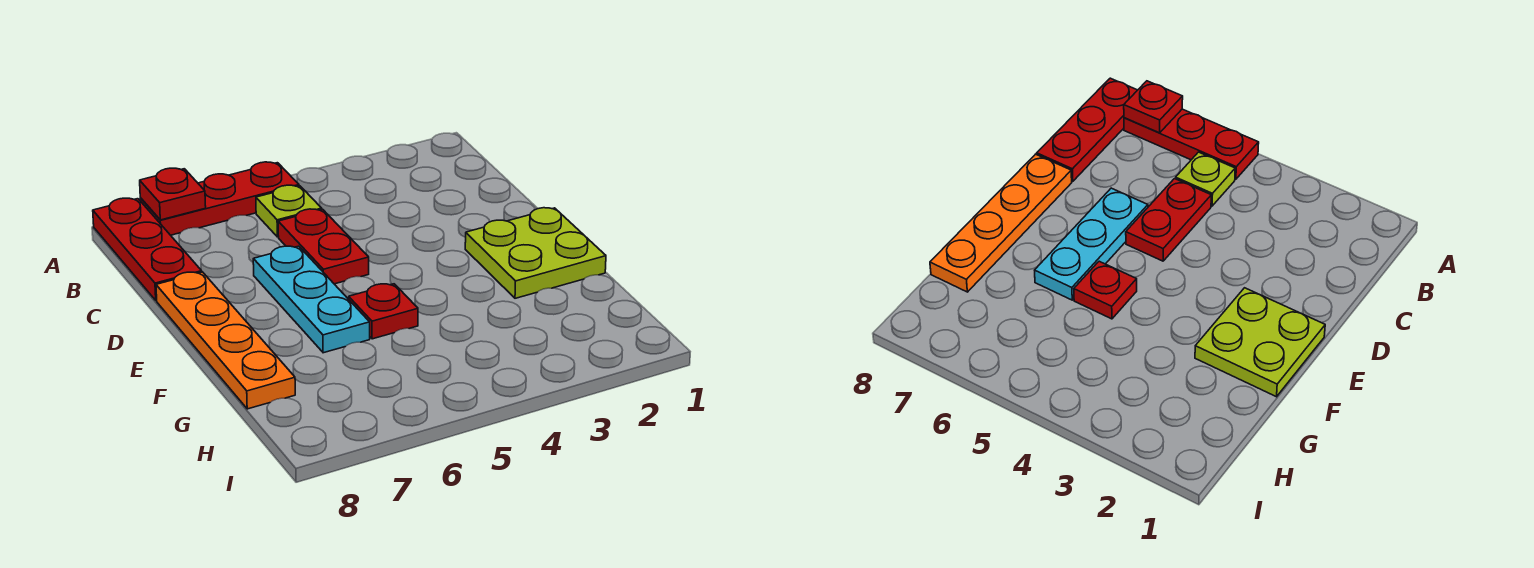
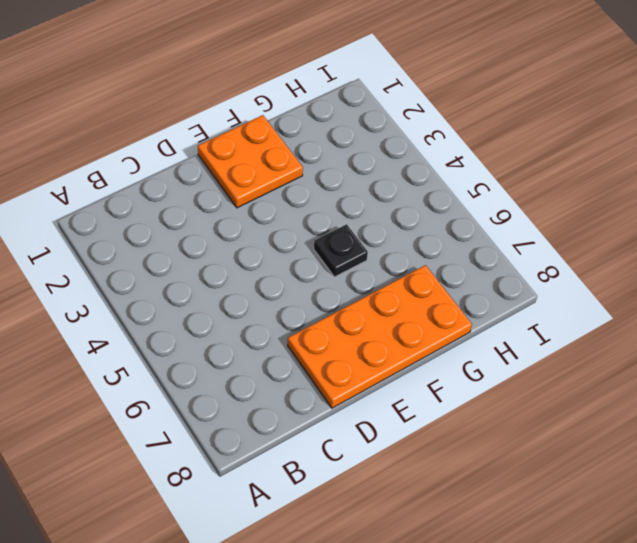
orange plate D7:G8 level 1 -> orange plate D8:G8 level 1
orange plate E1:F2 level 1 -> lime plate E1:F2 level 1
black plate F5 level 1 -> red plate F5 level 1
none -> red plate A5:A7 level 1
none -> red plate A8:C8 level 1

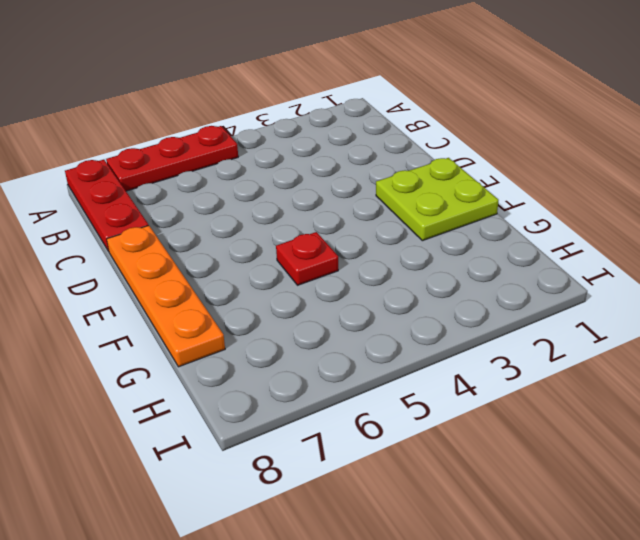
none -> lime plate B5 level 1
none -> red plate C5:D5 level 1

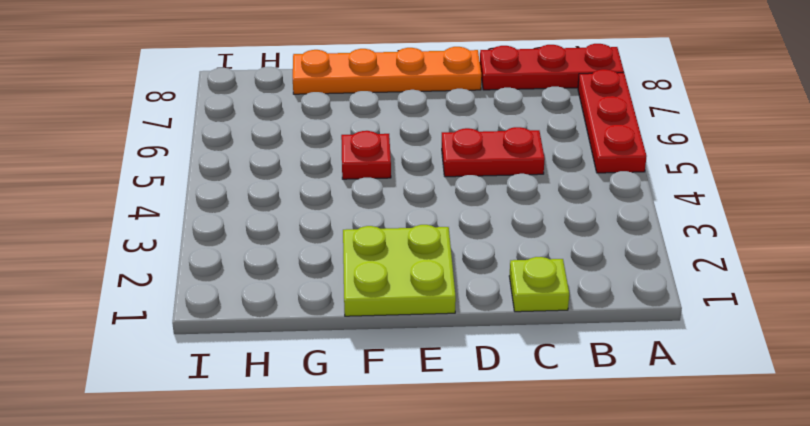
lime plate C1 level 1 -> lime plate B5 level 1
none -> cyan plate D6:F6 level 1
none -> red plate A7 level 2

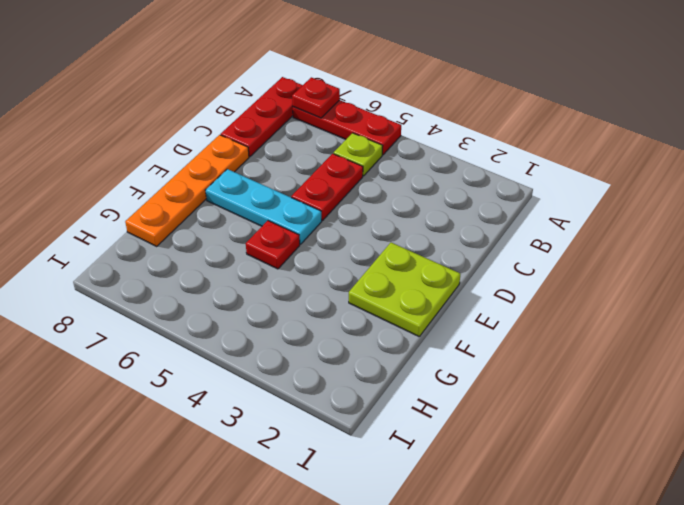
cyan plate E5:E7 level 1 -> cyan plate D6:F6 level 1

